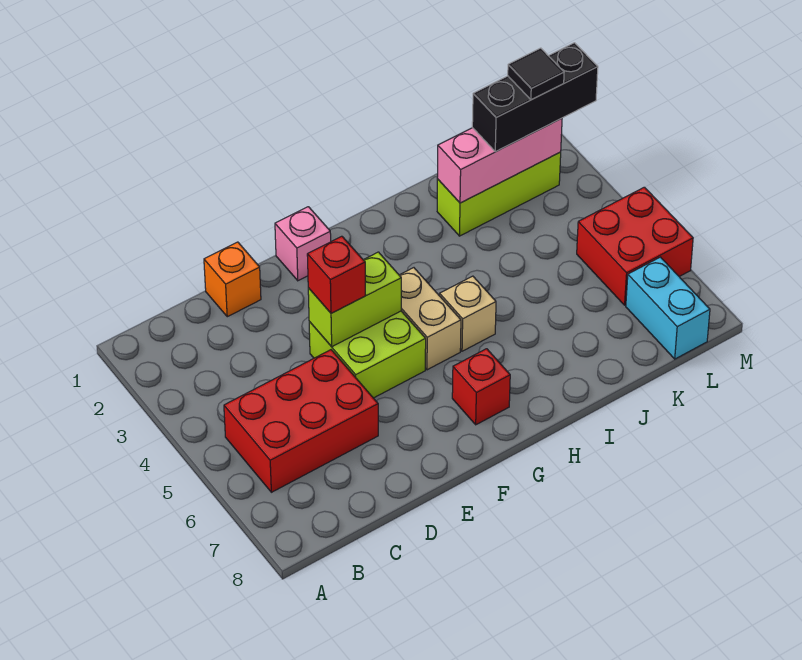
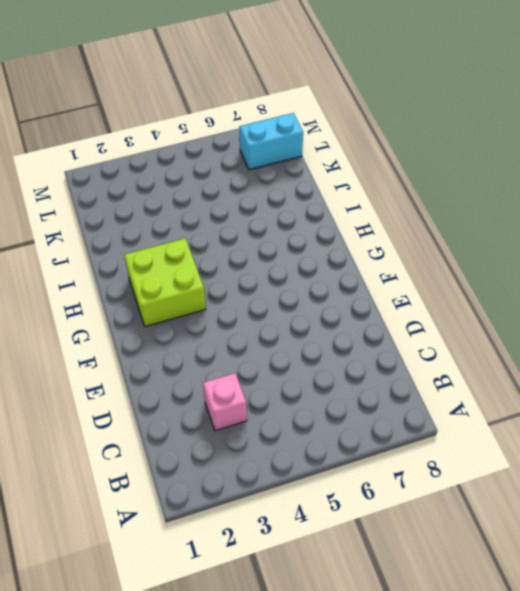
pink brick C3 level 1 -> pink brick F1 level 1
lime brick G2:H3 level 1 -> lime brick E4:F5 level 1
none -> red brick B5:D6 level 1
none -> orange brick D1 level 1
none -> tan brick G4:G5 level 1

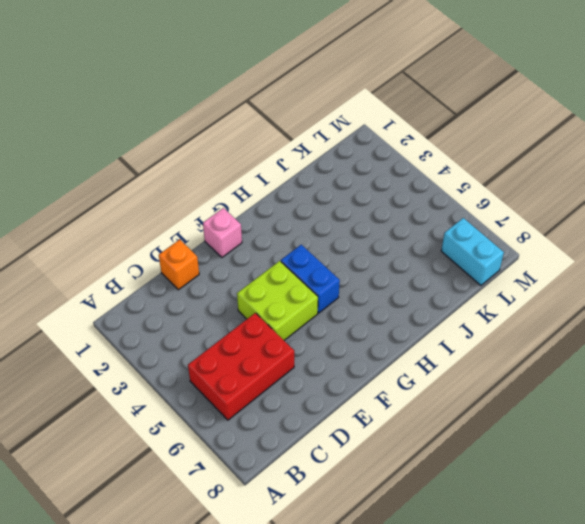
blue brick G4:G5 level 1 -> tan brick G4:G5 level 1
none -> red brick G7 level 1
none -> tan brick H5 level 1
none -> lime brick J2:L2 level 1

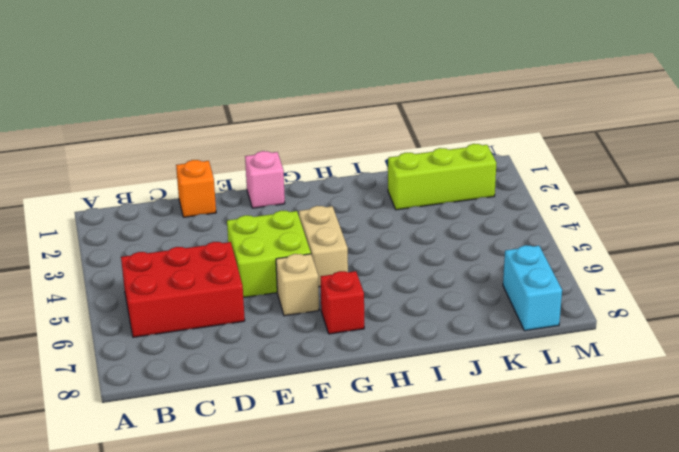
tan brick F6 level 1 -> tan brick H5 level 1
none -> red brick L5:M6 level 1
none -> lime brick E4:F4 level 2
none -> pink brick J2:L2 level 2

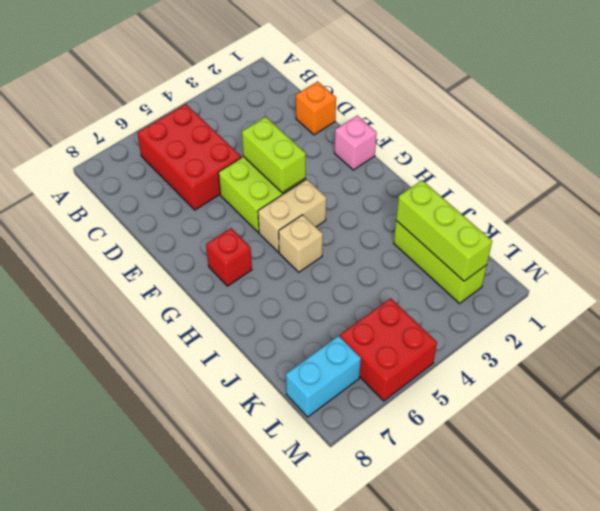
lime brick J2:L2 level 2 -> pink brick J2:L2 level 2
none -> red brick E4 level 3
none -> black brick K2:M2 level 3
none -> black tile L2 level 4

